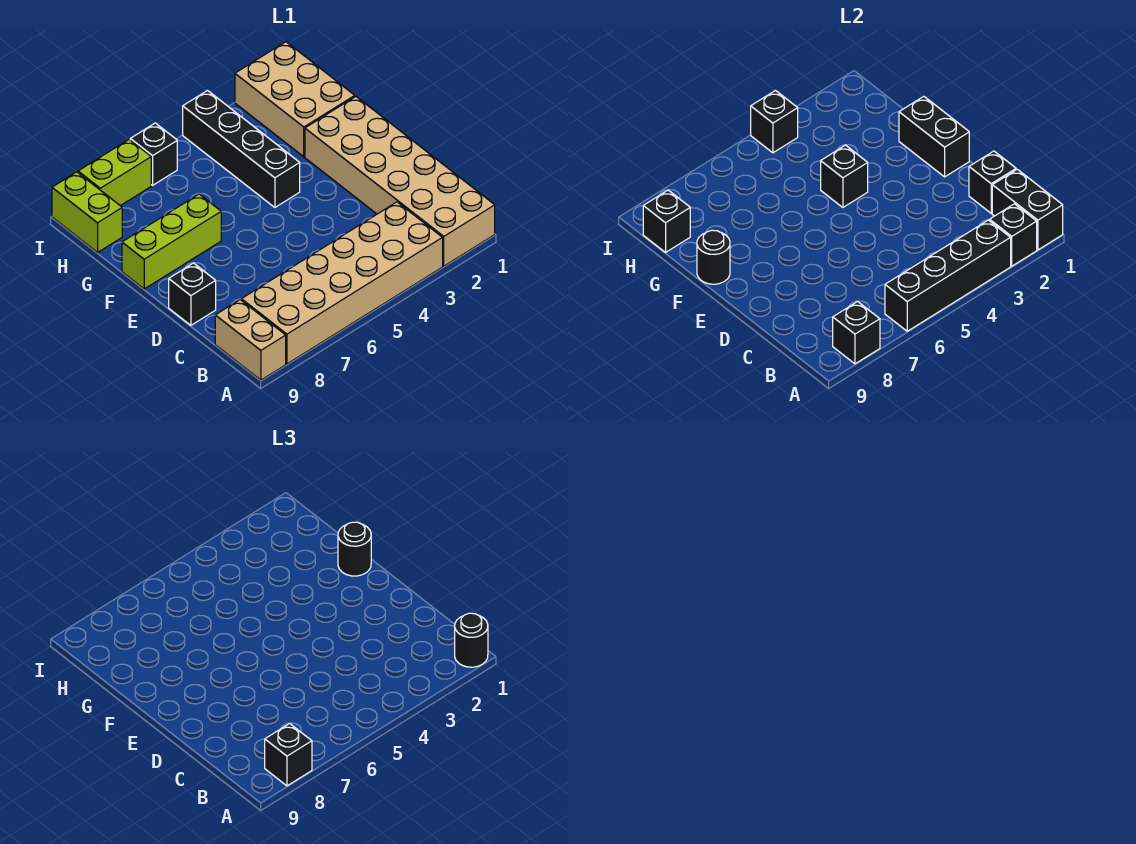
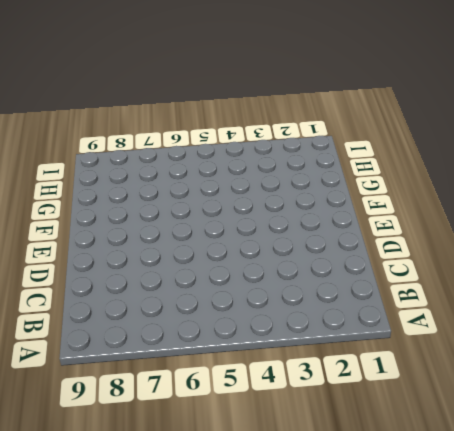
none -> tan brick A1:F2 level 1
none -> tan brick A3:B8 level 1
none -> tan brick A9:B9 level 1

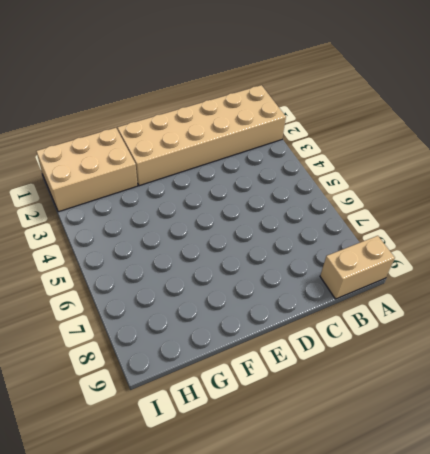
none -> tan brick A3:B8 level 1
none -> black brick D9 level 1
none -> black brick F4:I4 level 1

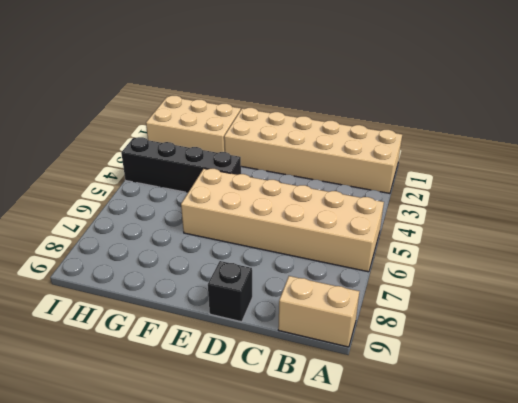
tan brick A5:F6 level 1 -> tan brick A3:B8 level 1
none -> lime brick F7:F9 level 1
none -> lime brick H9:I9 level 1
none -> black brick I6 level 1

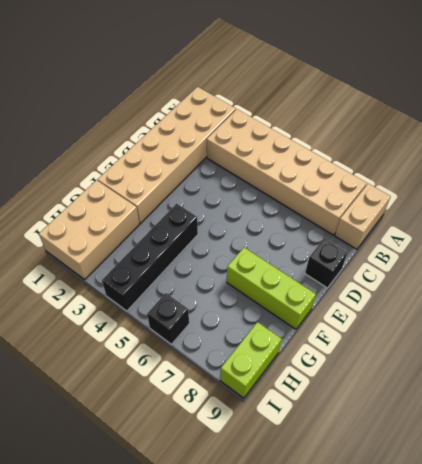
none -> lime brick I7:I8 level 1
none -> black brick A1:B1 level 2
none -> black brick A2 level 2

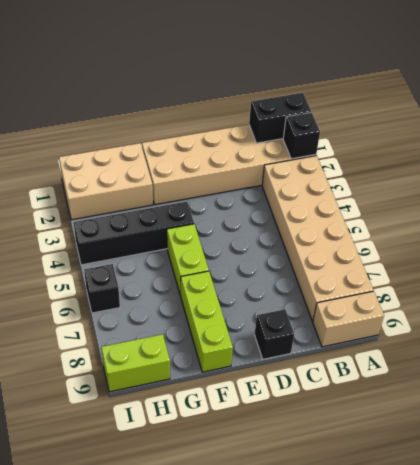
lime brick F5:F6 level 1 -> lime brick I7:I8 level 1
none -> black brick A3:A6 level 2
none -> black brick A8 level 2
none -> black brick C1 level 2

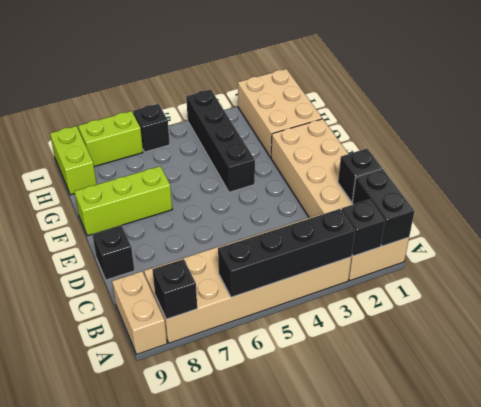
none -> black brick E1:F1 level 2
none -> black brick F4 level 2
none -> black round brick F9 level 2

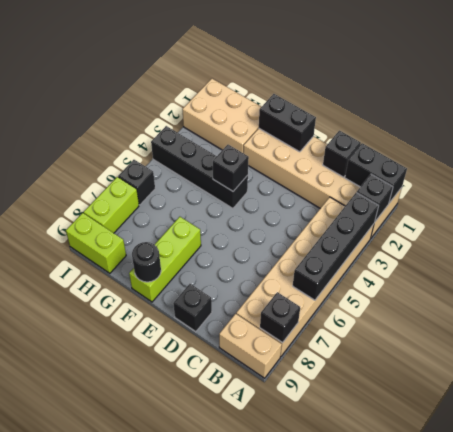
none -> black brick H9 level 2
none -> black brick I4 level 2
none -> black round brick A1 level 3

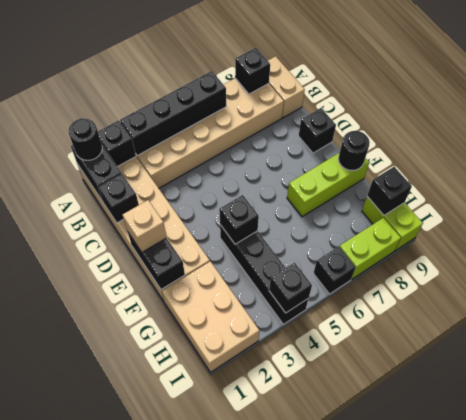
tan brick E1 level 3 -> none
none -> black brick A8 level 3
none -> black round brick F1 level 3

